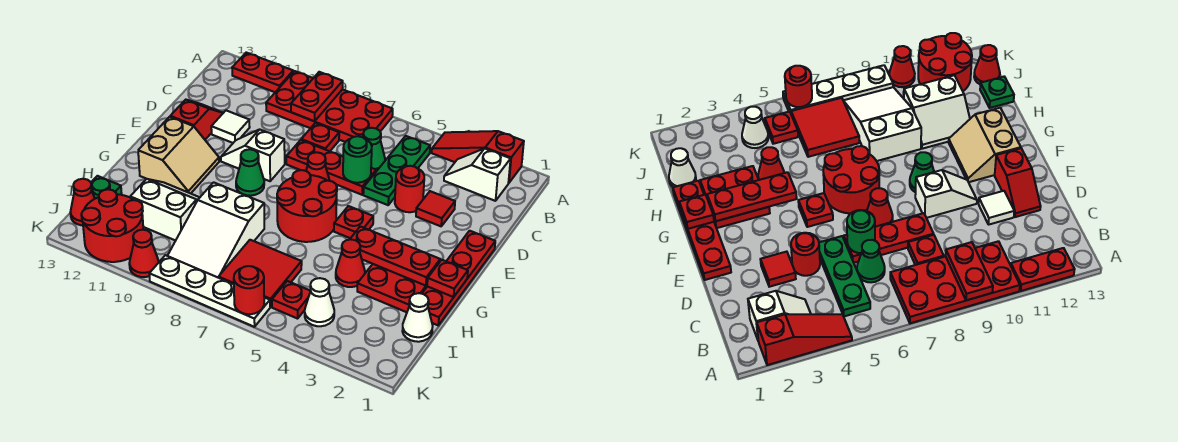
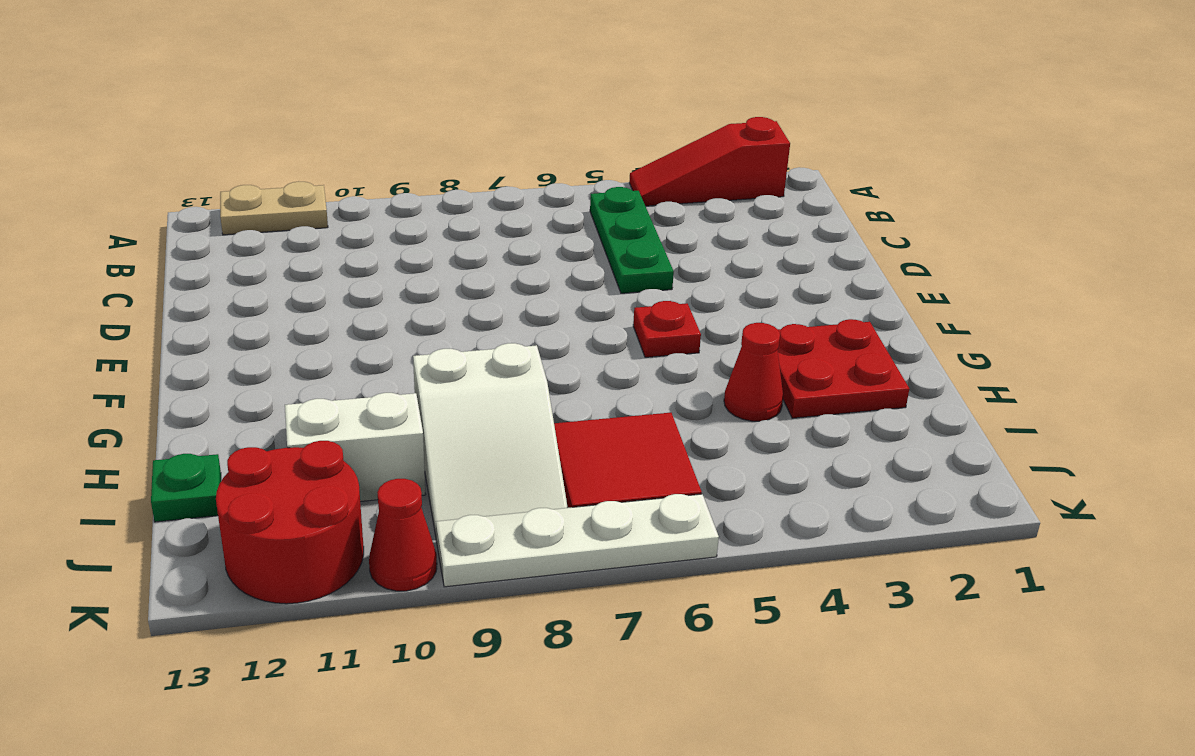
tan plate A11:A12 level 1 -> red plate A11:A12 level 1
none -> red plate A7:B10 level 1
none -> white slope B2:B3 level 1 top 2
none -> green cone C6 level 1
none -> red plate C8 level 1

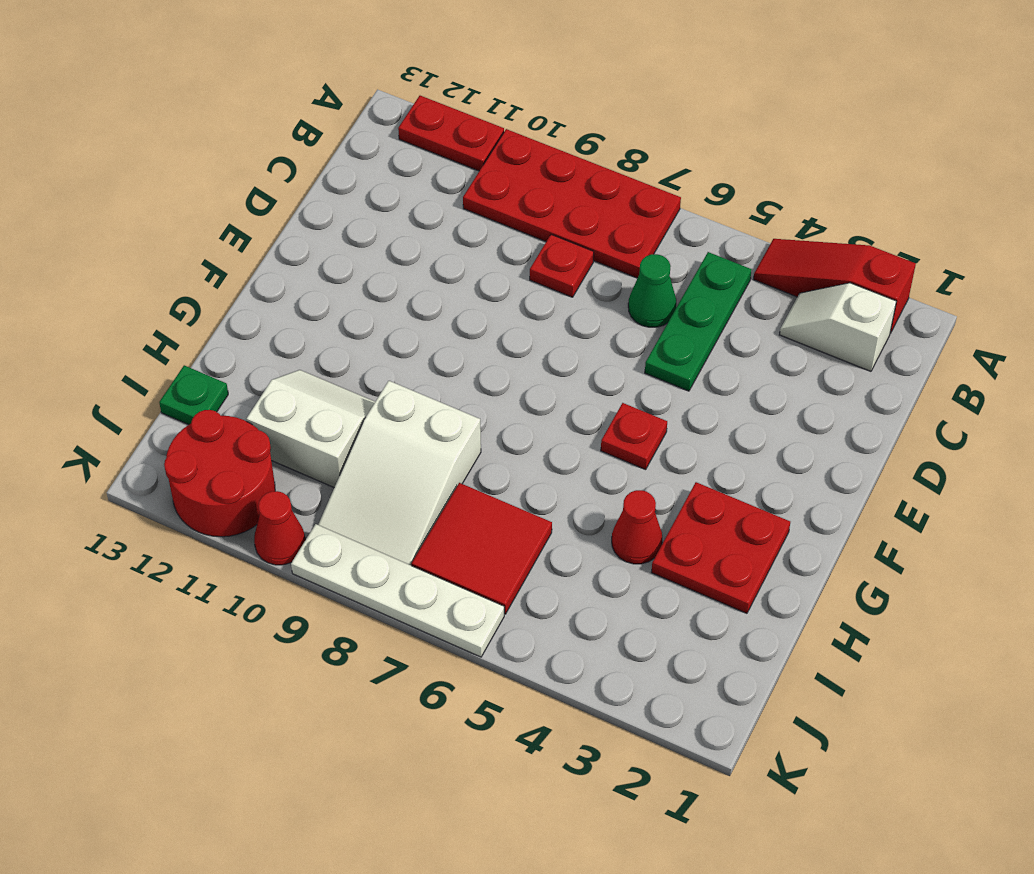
none -> red tile D3 level 1
none -> red round brick D4 level 1
none -> red plate D6:D8 level 1
none -> white tile D11 level 1

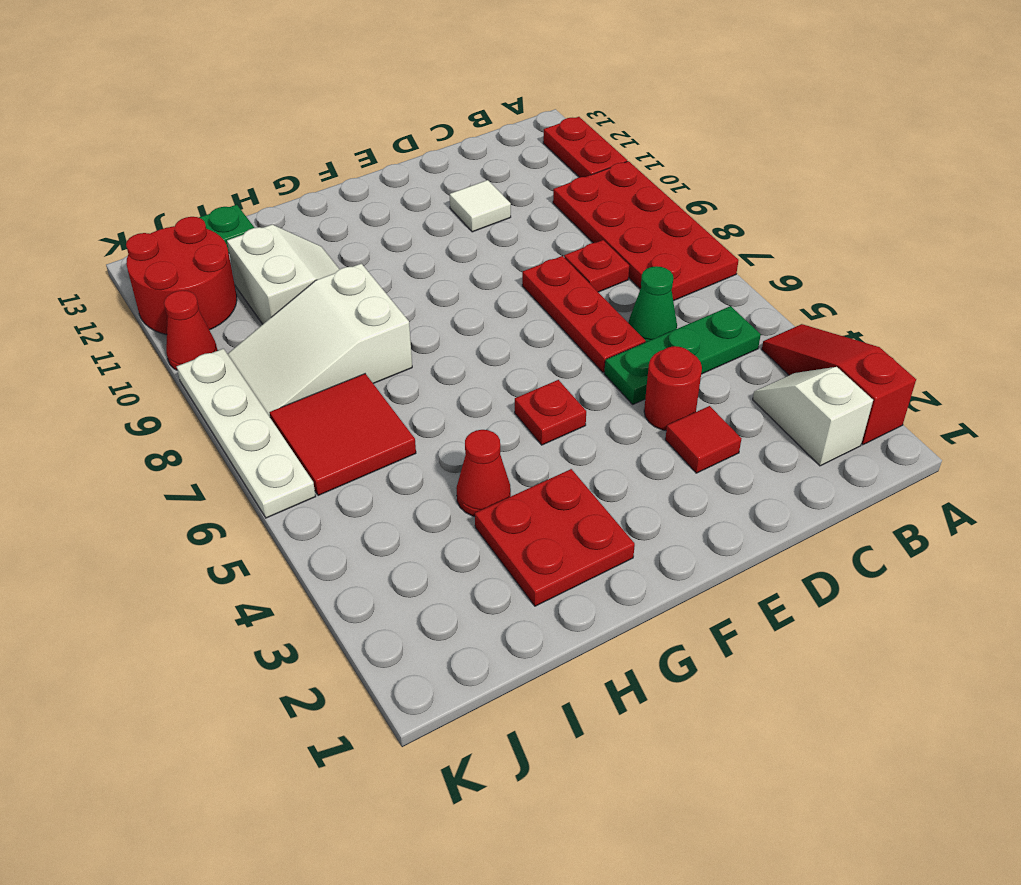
none -> red slope D12:E12 level 1 top E
none -> red plate E1:H1 level 1
none -> red cone E7 level 1
none -> white slope E9:E10 level 1 top 9

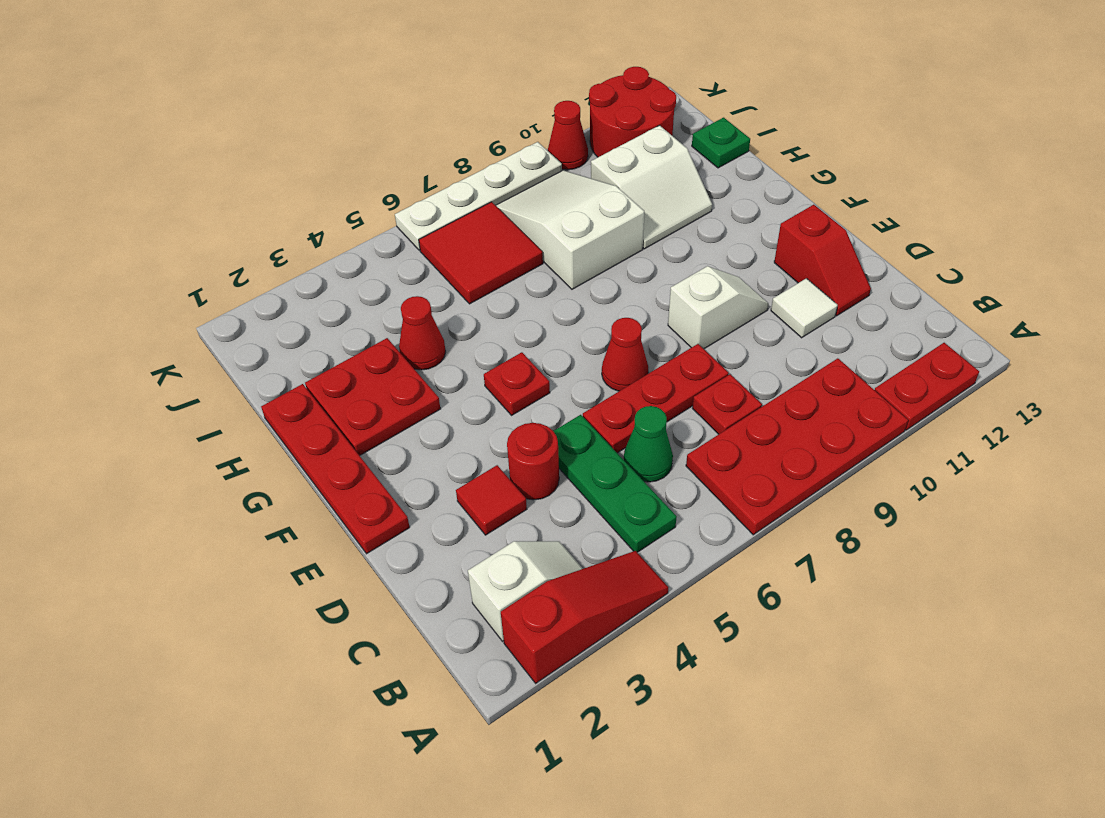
none -> red round brick F6:G7 level 1
none -> green cone F9 level 1
none -> tan slope F11:G12 level 1 top 12
none -> white cone I1 level 1

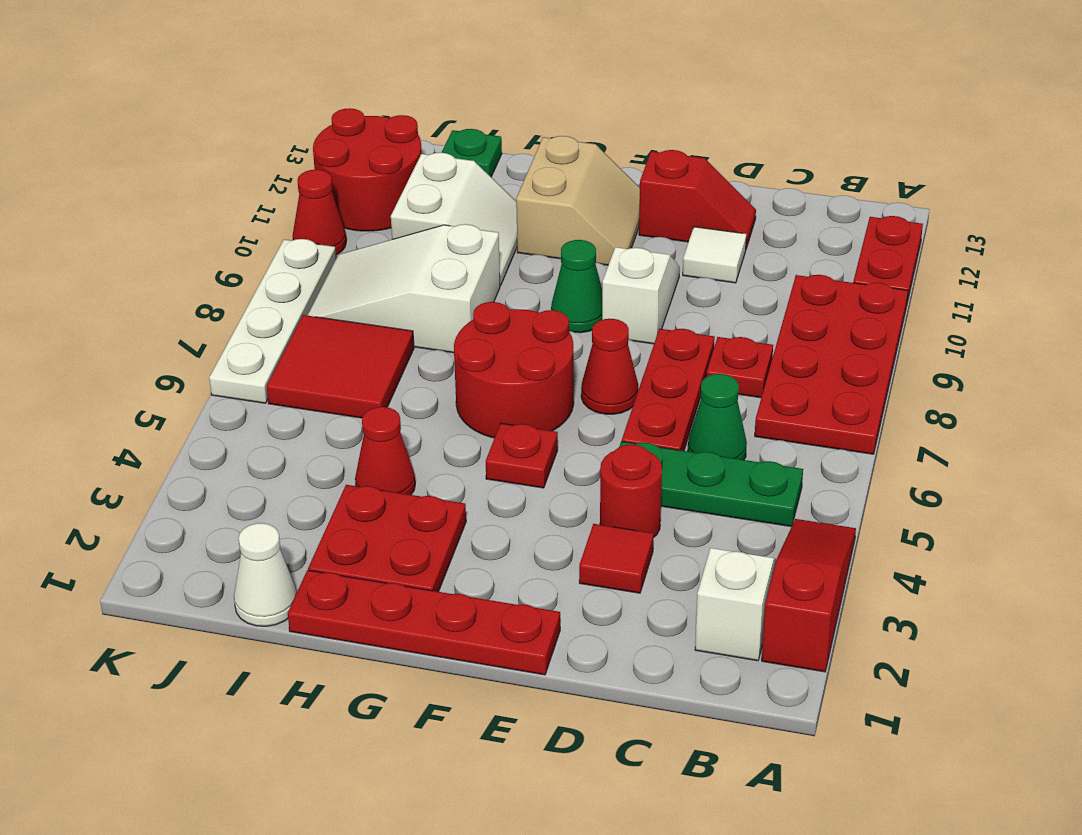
tan slope F11:G12 level 1 top G -> tan slope F11:G12 level 1 top 12
none -> white cone J4 level 1
none -> red plate J5 level 1
none -> red cone J13 level 1
none -> red plate A9:B9 level 2

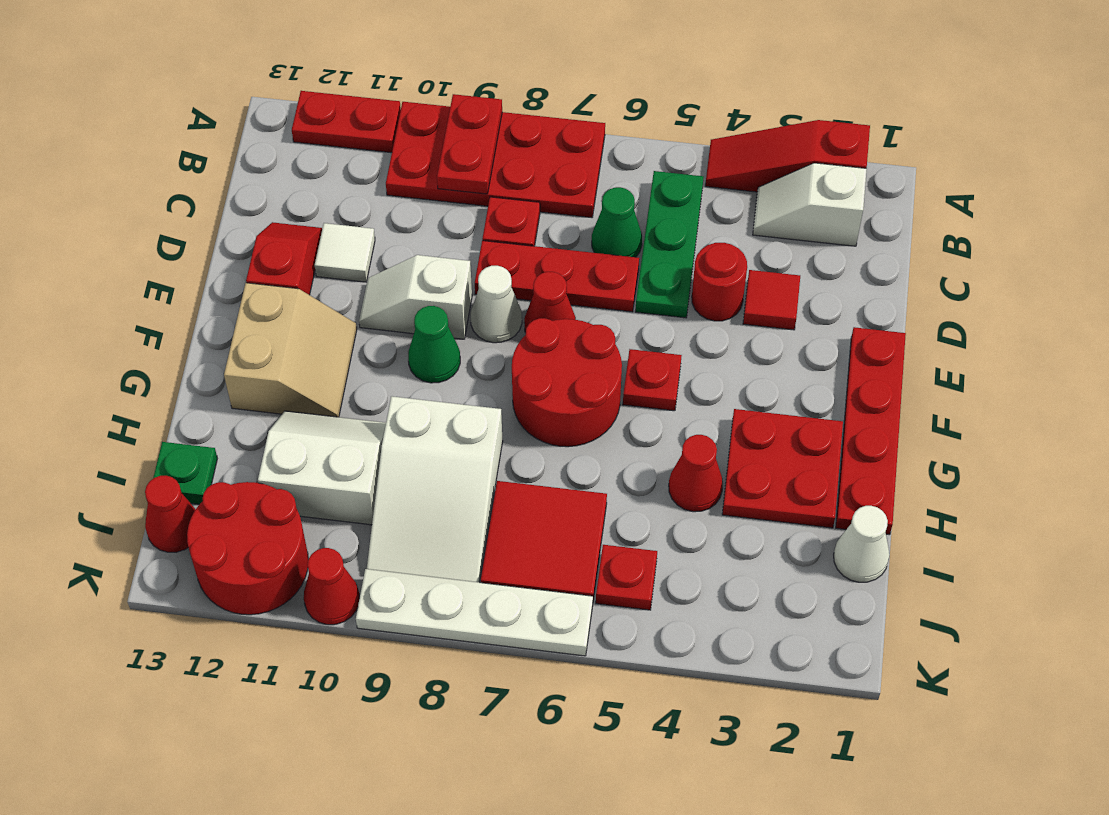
white cone E8 level 1 -> white cone J4 level 1
none -> green round brick D6 level 2
none -> red plate G1 level 2
none -> red plate G2:G4 level 2
none -> red round brick K6 level 2

